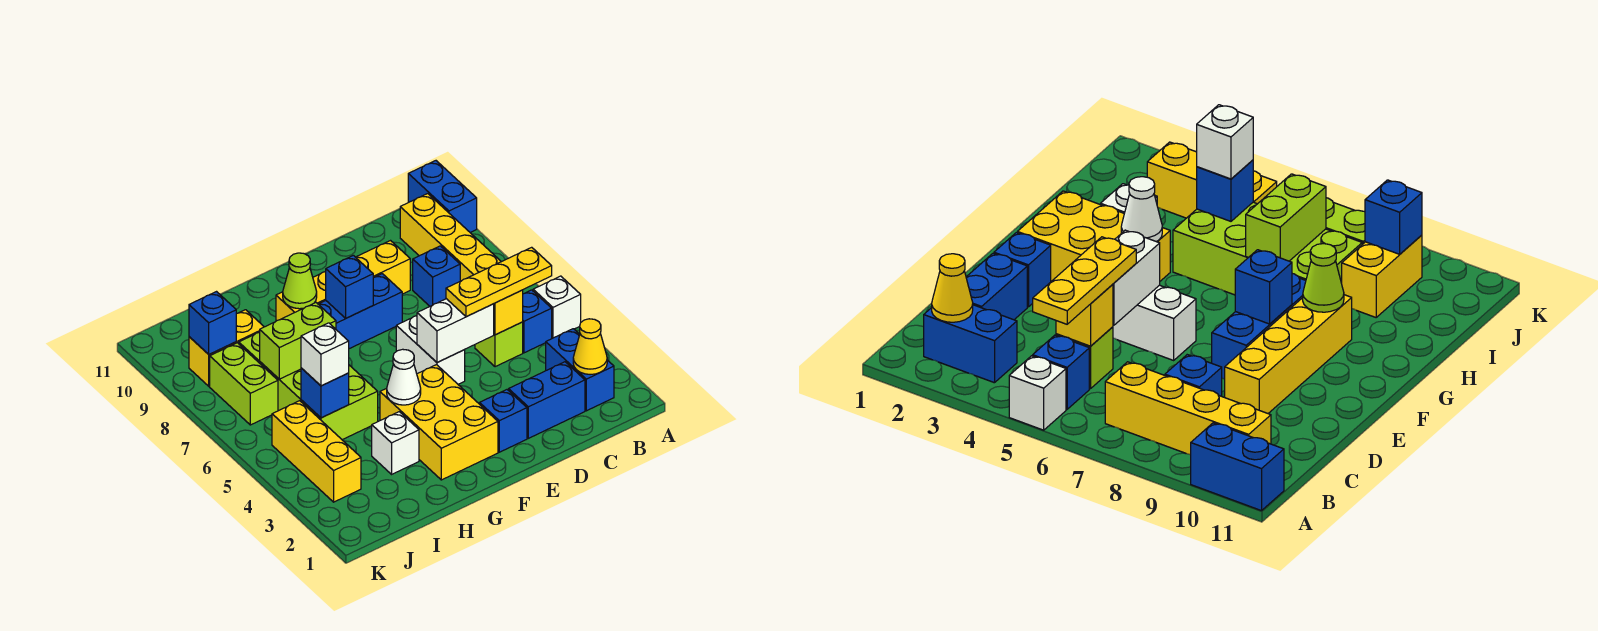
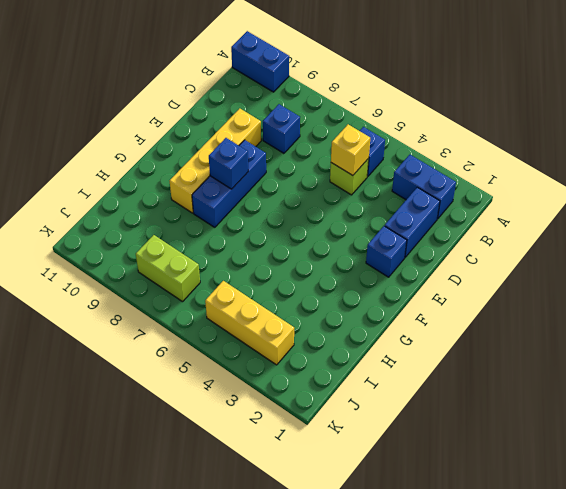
none -> white brick A5 level 1
none -> yellow brick B7:B10 level 1
none -> white brick E5:E6 level 1

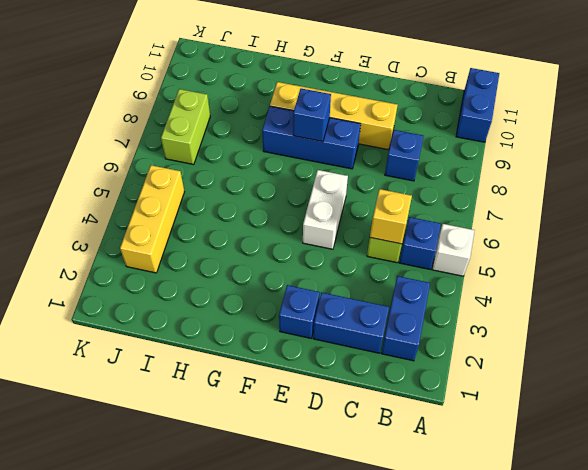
none -> yellow brick B7:B10 level 1
none -> yellow brick F2:G4 level 1
none -> white brick H3 level 1

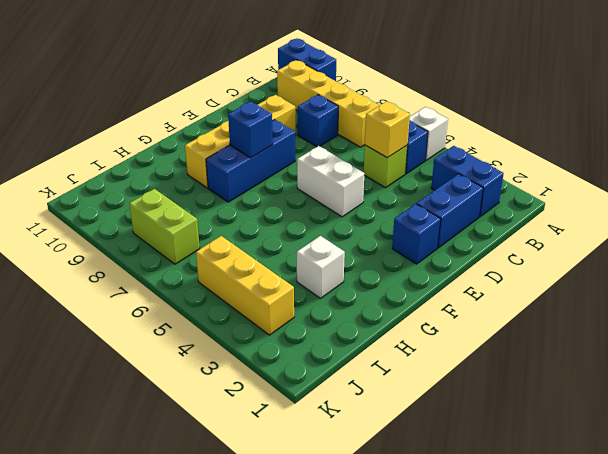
none -> yellow brick F2:G4 level 1
none -> lime brick H5:I8 level 1
none -> yellow brick I9:J9 level 1

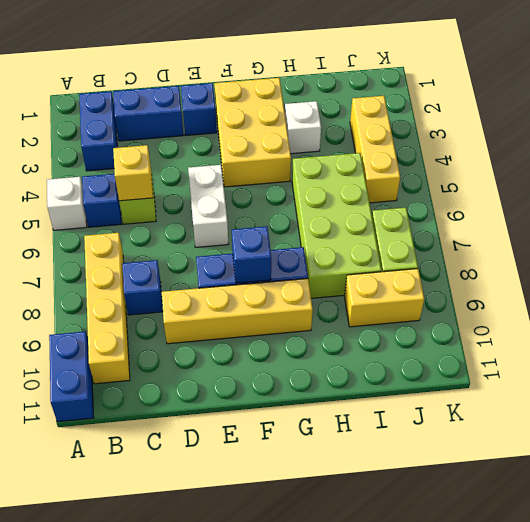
none -> yellow cone B2 level 2
none -> white brick D5:E5 level 2
none -> white cone G4 level 2

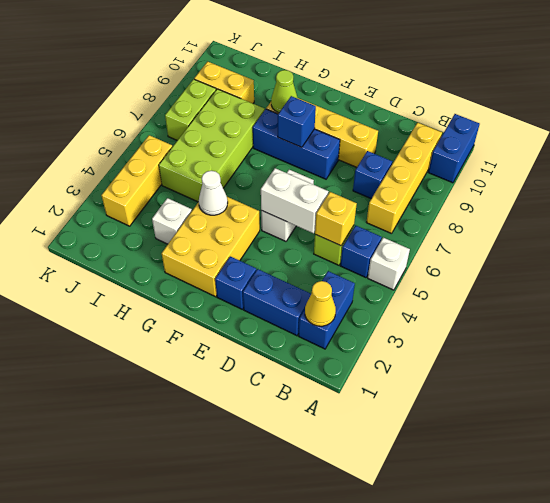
none -> lime brick H7:I7 level 2
none -> blue brick I5 level 2
none -> blue brick J9 level 2

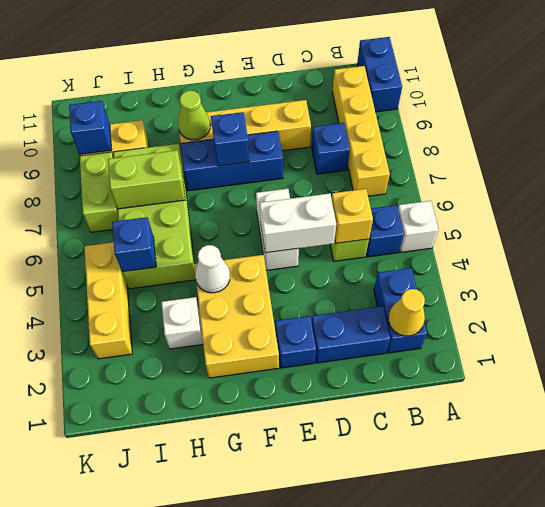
none -> yellow plate B5:D5 level 3
none -> white brick I5 level 3

